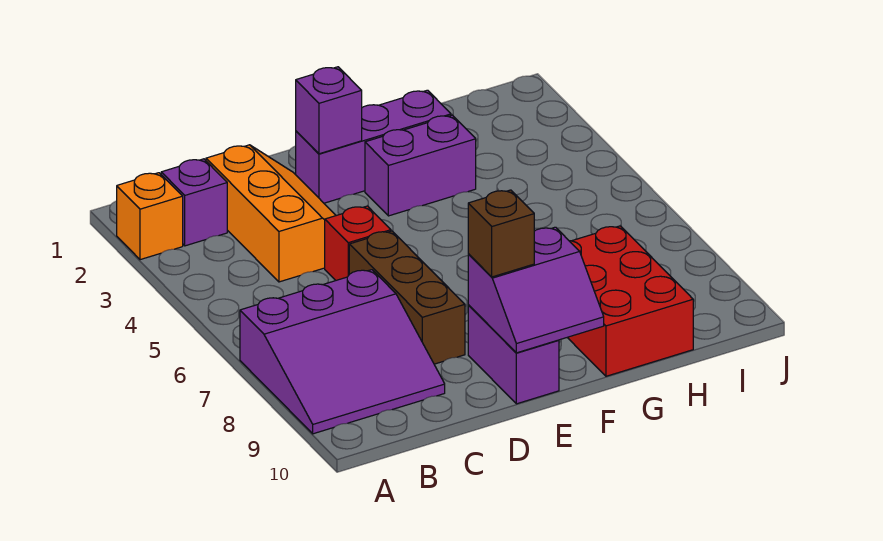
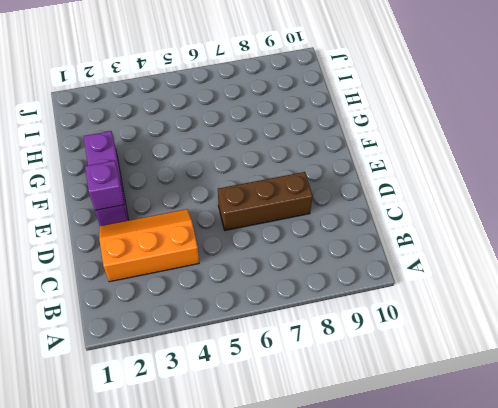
none -> orange brick A2 level 1
none -> purple slope A7:C9 level 1 top 7
none -> purple brick B2 level 1

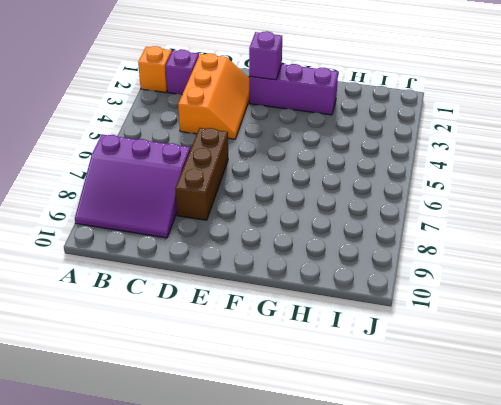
none -> red brick D5 level 1
none -> purple brick E9:E10 level 1
none -> purple brick F3:G3 level 1

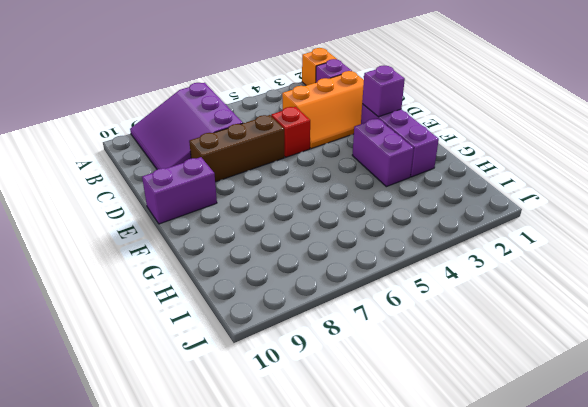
none -> red brick G8:H10 level 1
none -> purple slope E9:F10 level 2 top 9
none -> brown brick E9 level 3

